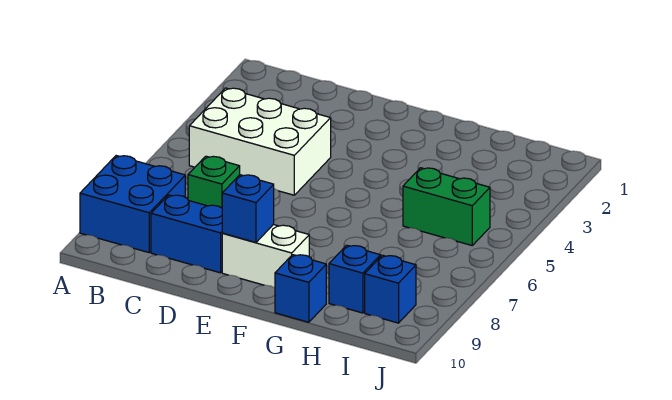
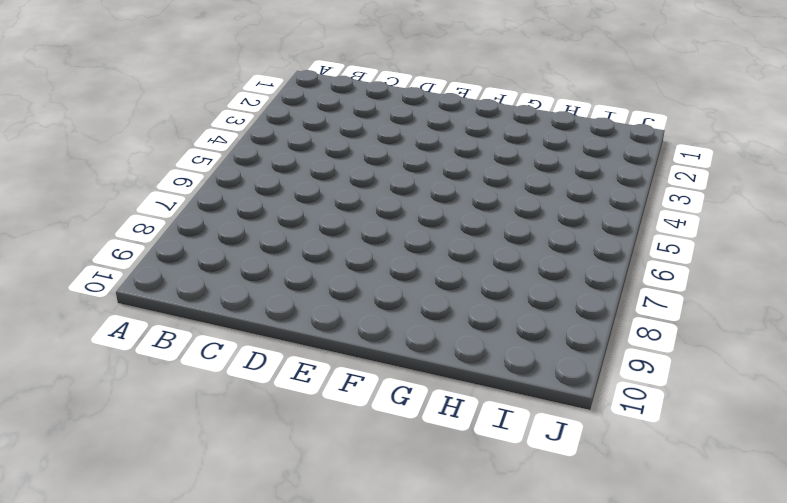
none -> blue brick A8:B9 level 1
none -> white brick B4:D5 level 1

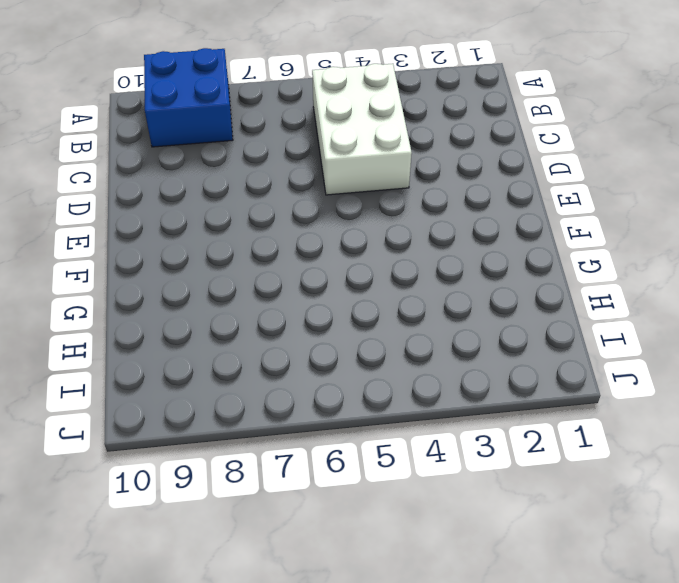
none -> green brick C7 level 1
none -> blue brick C9:D9 level 1

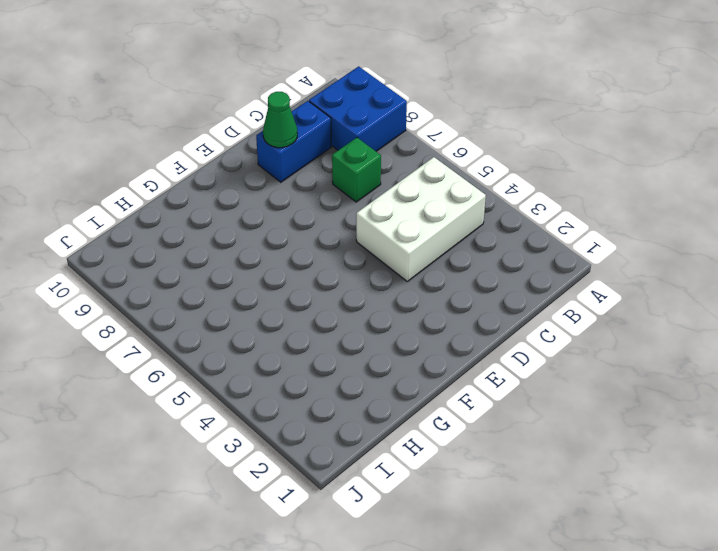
green cone D9 level 2 -> none
none -> white brick E9:F9 level 1
none -> blue brick G10 level 1

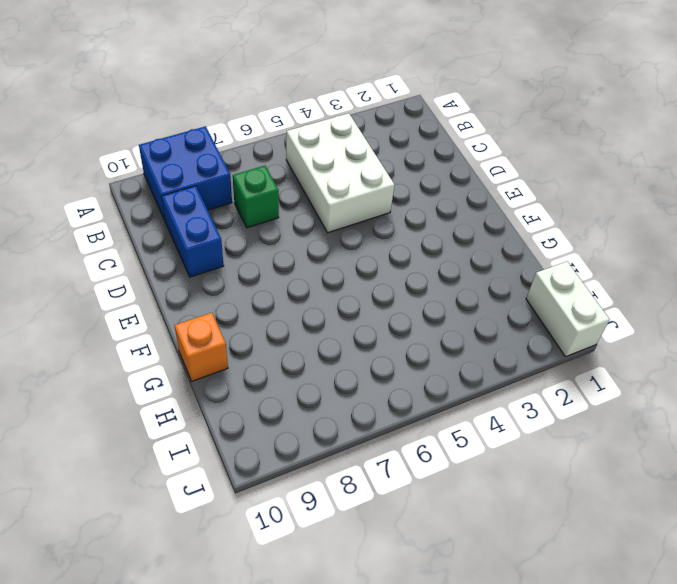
orange brick G10 level 1 -> blue brick G10 level 1
white brick I1:J1 level 1 -> white brick E9:F9 level 1
none -> green brick H5:I5 level 1
none -> blue brick H9 level 1

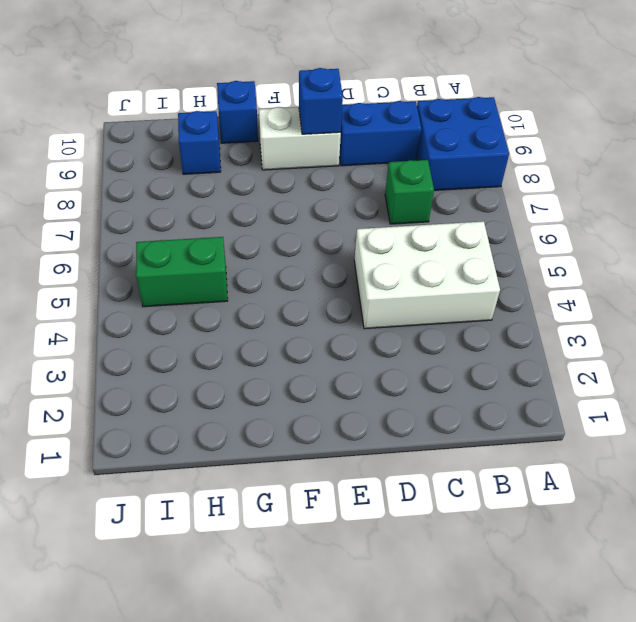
none -> blue brick I9 level 1

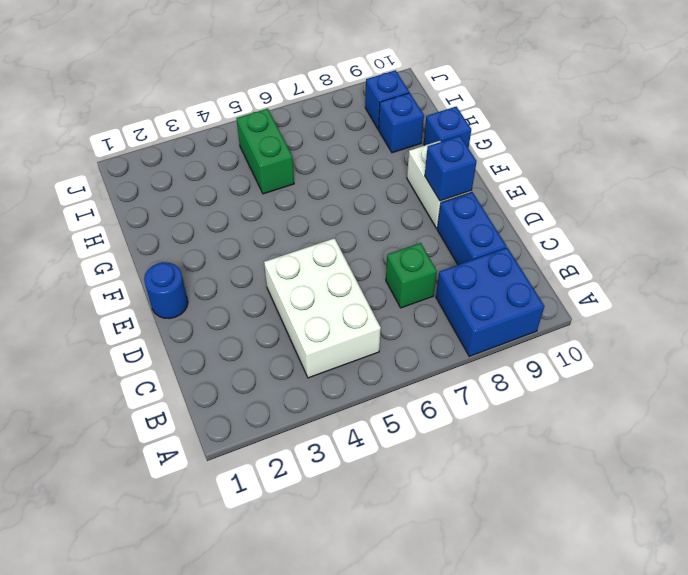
blue round brick E1 level 1 -> none

